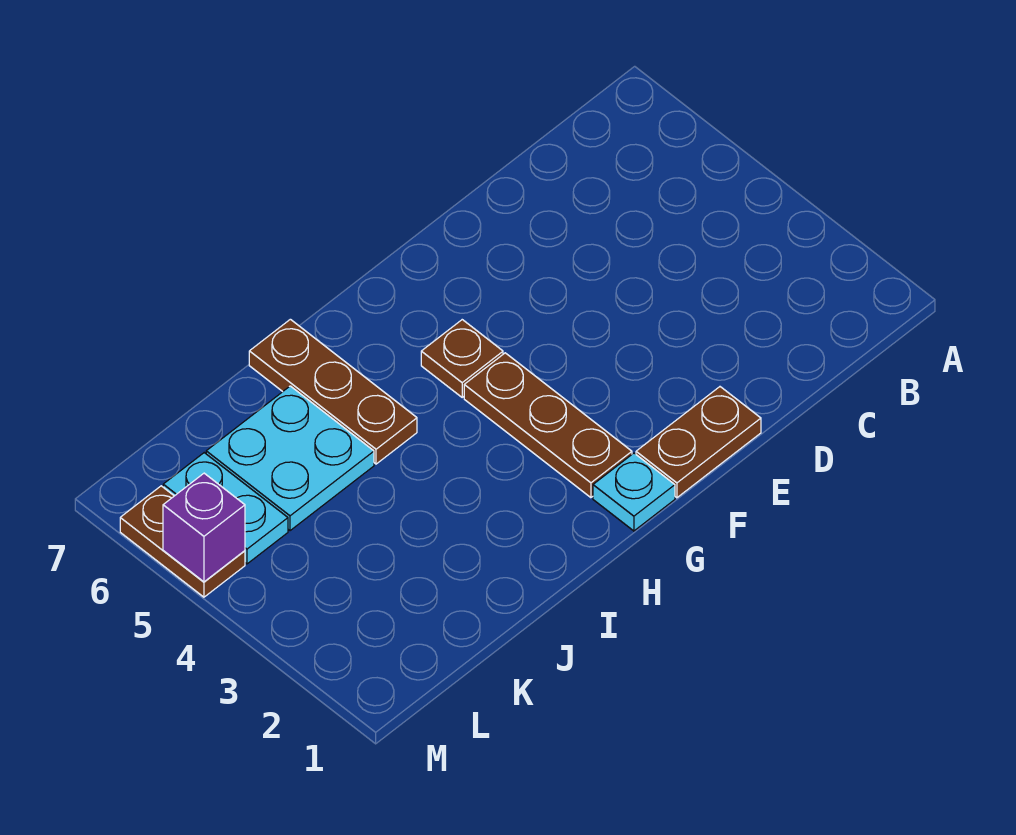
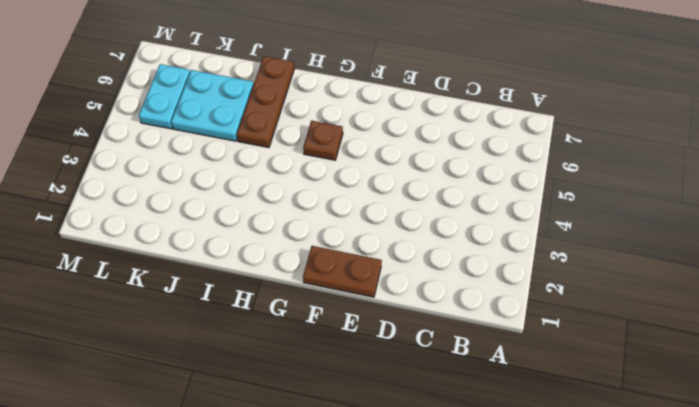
none -> cyan plate G1 level 1
none -> brown plate G2:G4 level 1

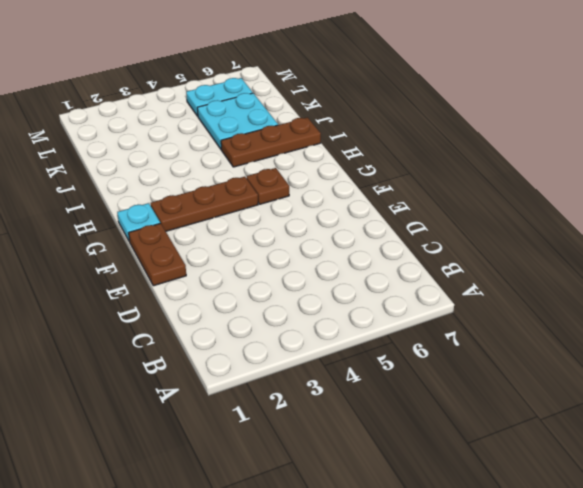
none -> brown plate M5:M6 level 1
none -> purple brick M5 level 2

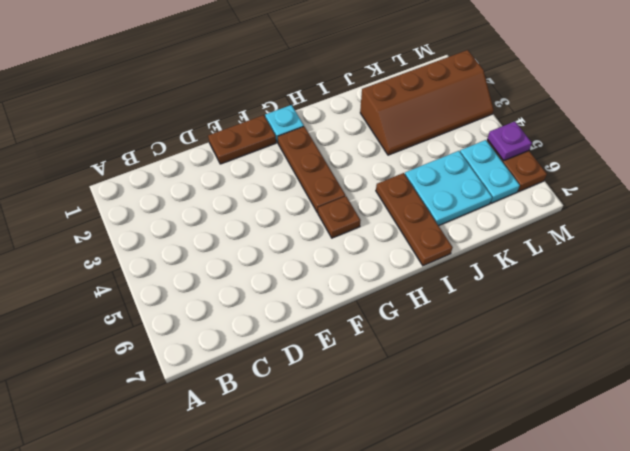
brown slope J2:M3 level 1 top 2 -> none
purple plate M5 level 2 -> purple brick M5 level 2

